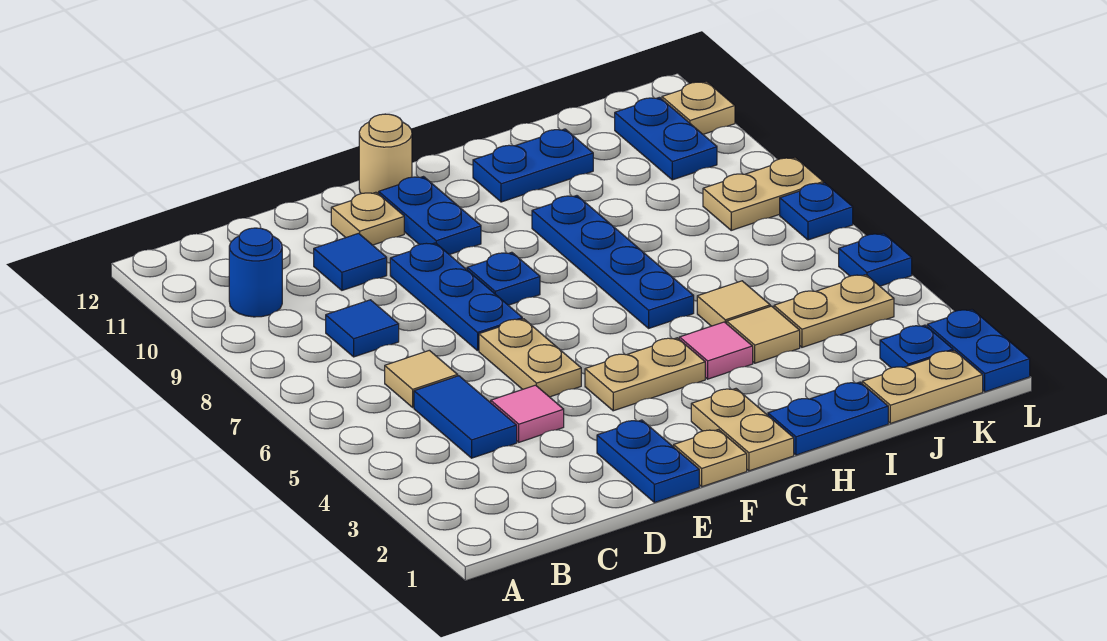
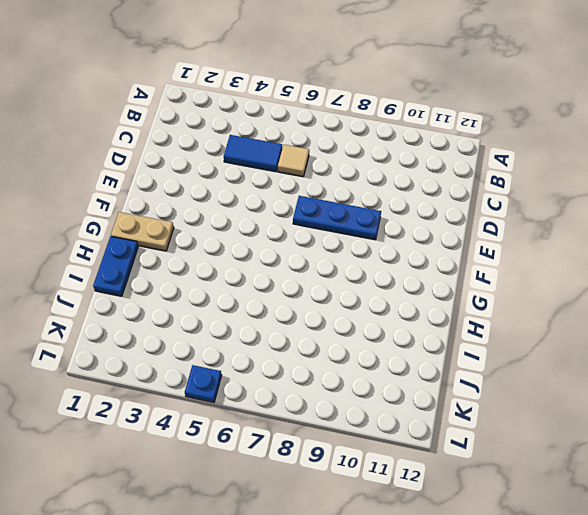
none -> blue round brick B10 level 1
none -> blue tile C8 level 1
none -> pink tile D4 level 1
none -> blue tile D10 level 1

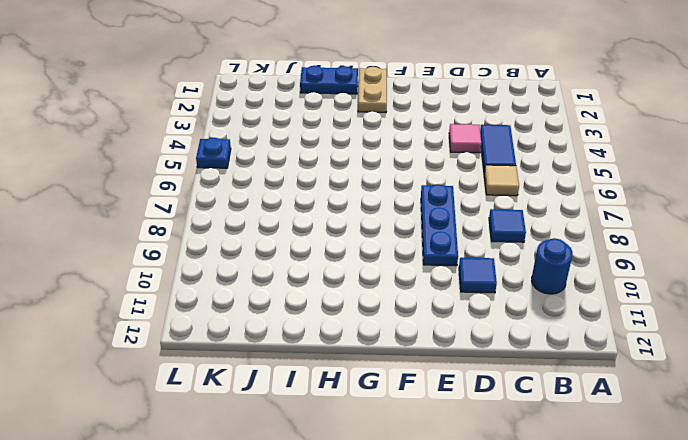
none -> blue plate E1:E2 level 1
none -> tan plate E5:E6 level 1
none -> tan plate E11 level 1
none -> tan plate F1 level 1

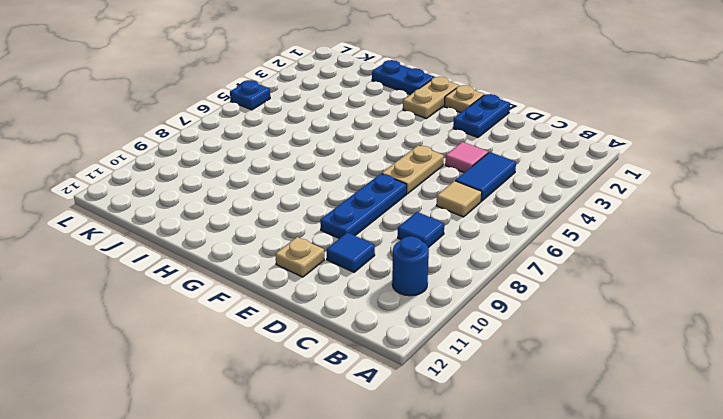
none -> tan plate F4:G4 level 1
none -> blue plate F8 level 1
none -> blue plate F10:F11 level 1
none -> tan round brick F12 level 1

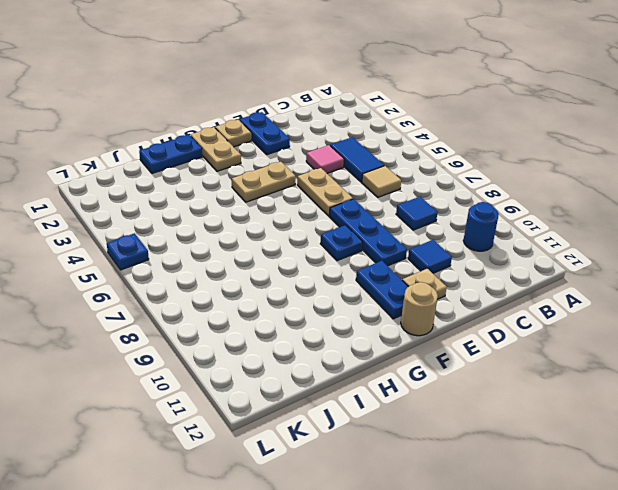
none -> pink tile H4 level 1
none -> blue plate H6:H9 level 1
none -> blue plate H11:I11 level 1
none -> tan tile I4 level 1

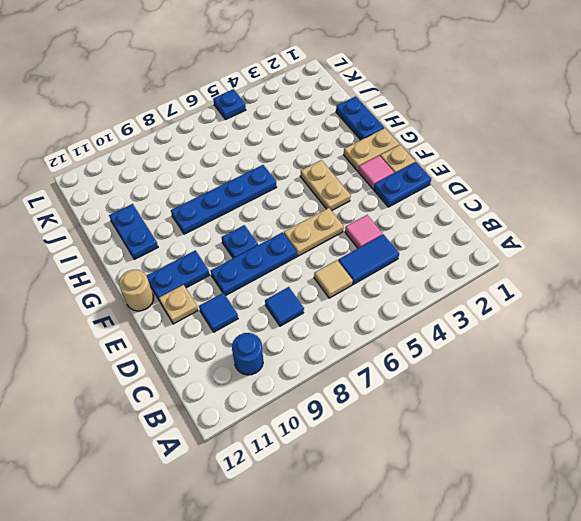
pink tile F2 level 1 -> pink tile H4 level 1
none -> tan tile I4 level 1
none -> tan tile I5 level 1
none -> tan plate J1:K1 level 1
none -> tan plate J4:K4 level 1

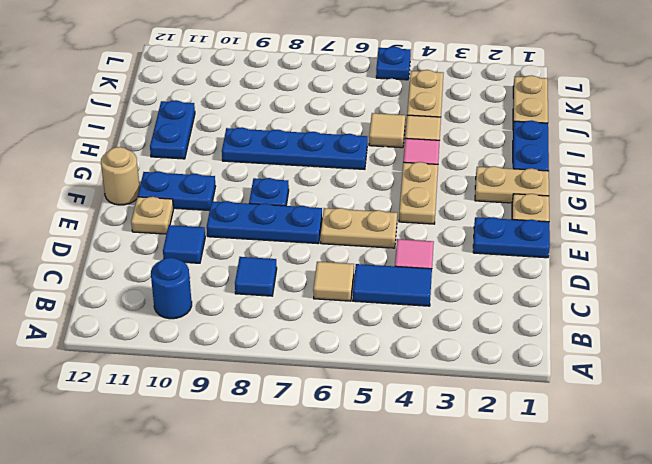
none -> blue plate K2 level 1
none -> tan plate K8:L8 level 1
none -> blue plate K10:K11 level 1
none -> blue plate L1:L2 level 1

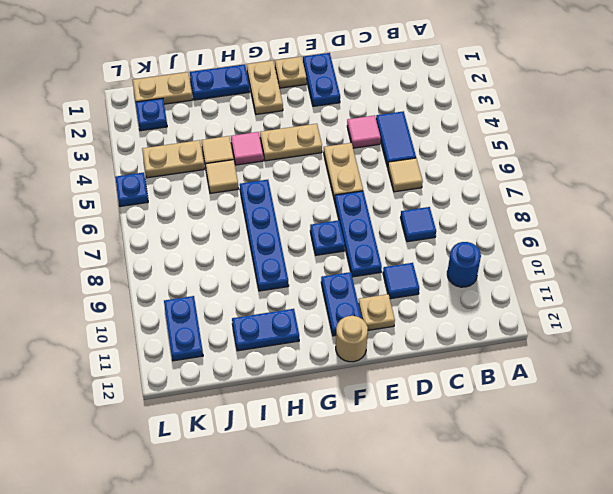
none -> tan plate K8:L8 level 1
none -> blue plate L1:L2 level 1
none -> blue plate L7 level 1
none -> tan plate L11 level 1

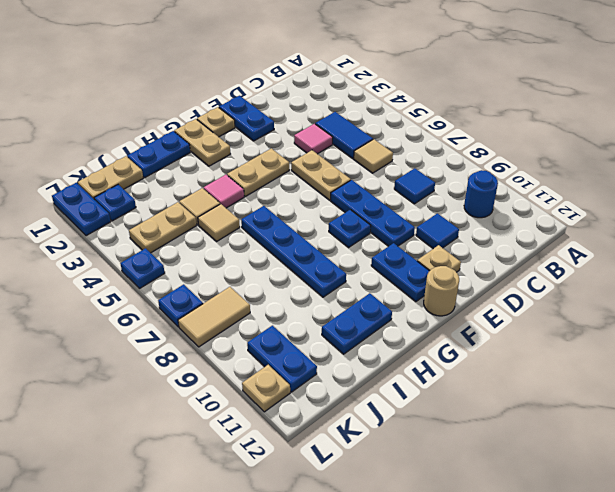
tan tile K8:L8 level 1 -> tan plate K8:L8 level 1

